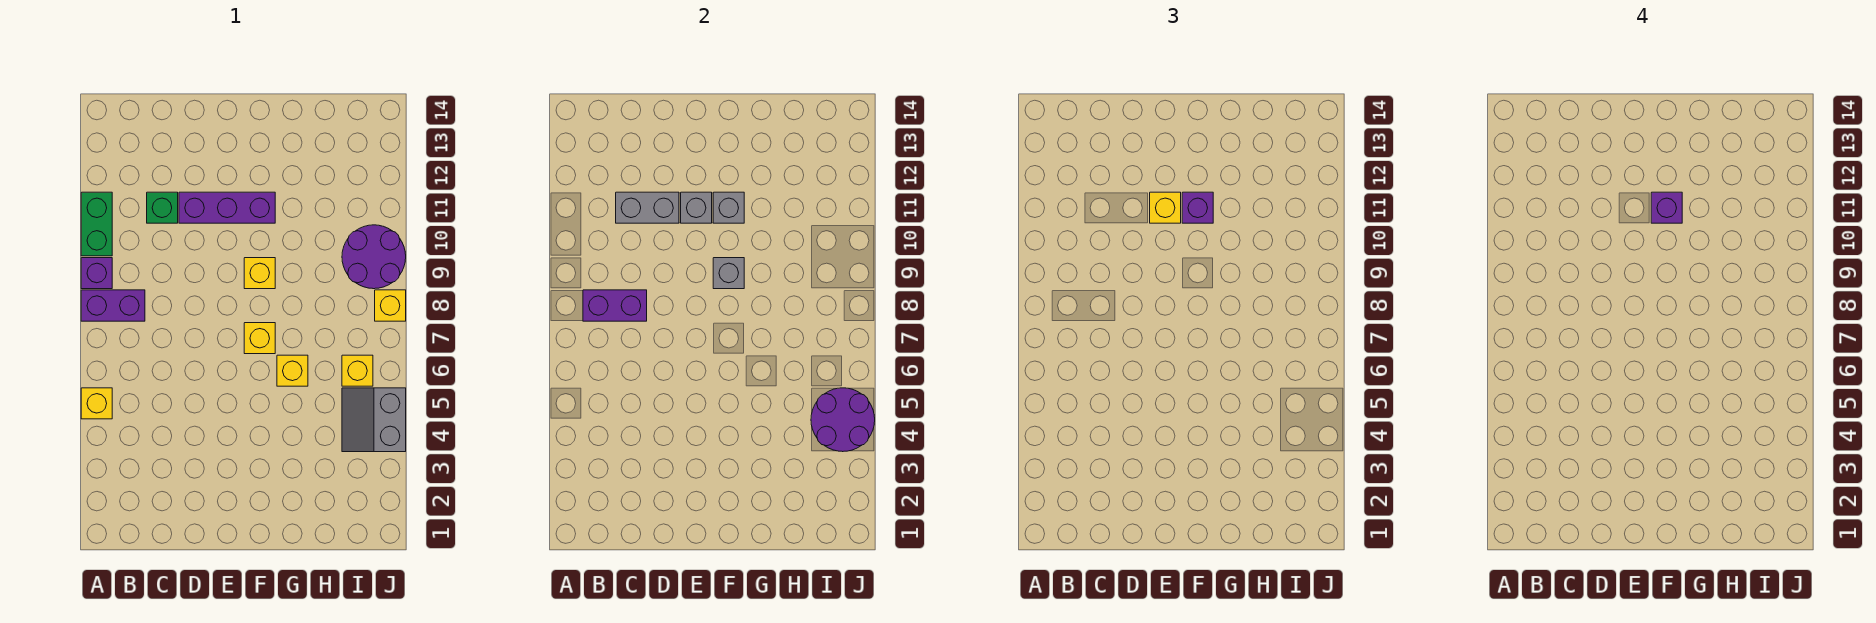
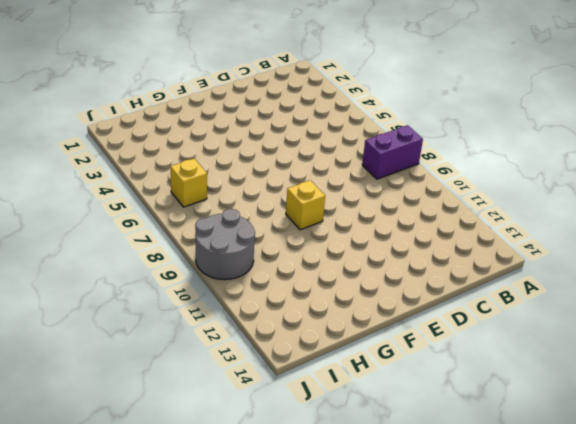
grey round brick I9:J10 level 1 -> purple round brick I9:J10 level 1
none -> yellow brick A5 level 1
none -> purple brick A9 level 1
none -> green brick A10:A11 level 1

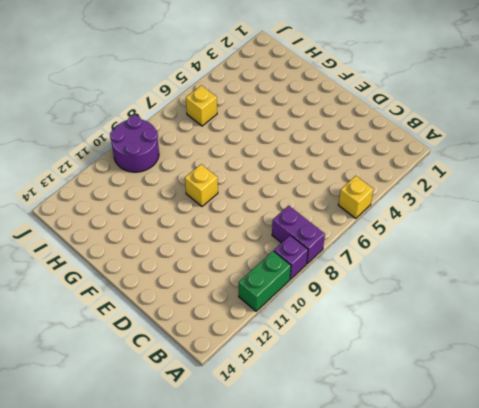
none -> green brick C11 level 1
none -> purple brick D11:F11 level 1
none -> yellow brick F7 level 1

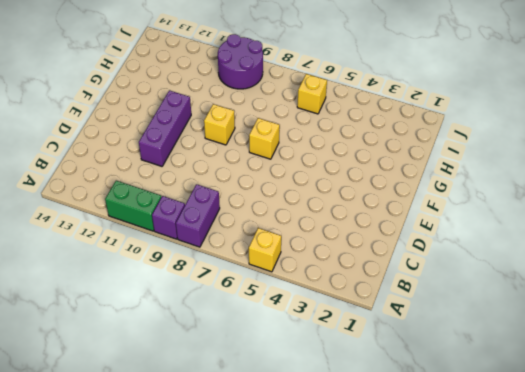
none -> green brick C11 level 1
none -> yellow brick G6 level 1
none -> grey slope I4:J5 level 1 top J

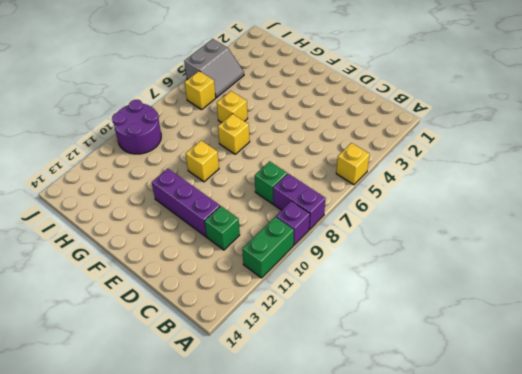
green brick C8 level 1 -> none
none -> yellow brick J8 level 1
none -> purple brick B8:C8 level 2
none -> grey brick C11:D11 level 2

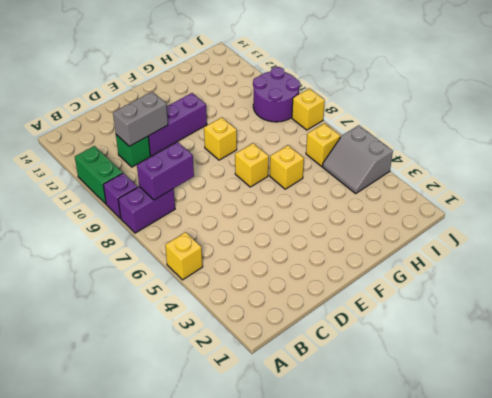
none -> grey brick E11 level 2
none -> grey brick F9 level 2
none -> grey brick F11 level 2

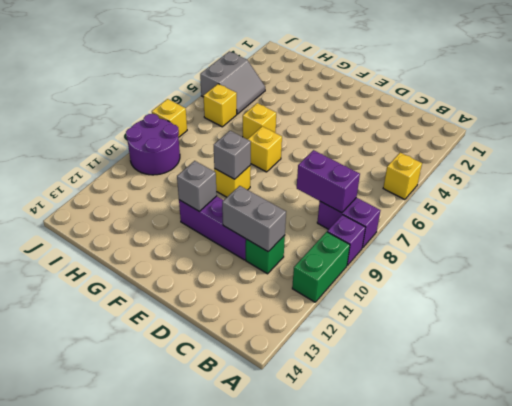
none -> grey brick E11 level 2
none -> purple round brick I4:J5 level 2
none -> yellow brick E11 level 3

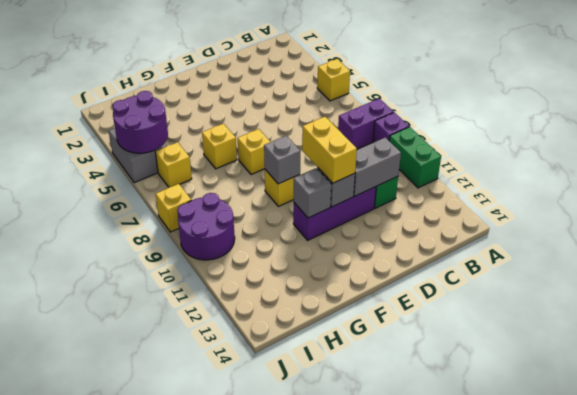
yellow brick E10:E11 level 3 -> yellow brick E11 level 3
none -> purple brick B8:C8 level 2
none -> purple brick F11 level 3
none -> purple brick F11 level 4

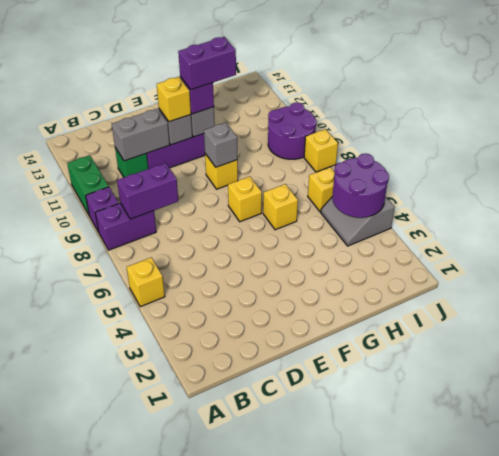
purple brick F11:G11 level 4 -> purple brick F11 level 4

